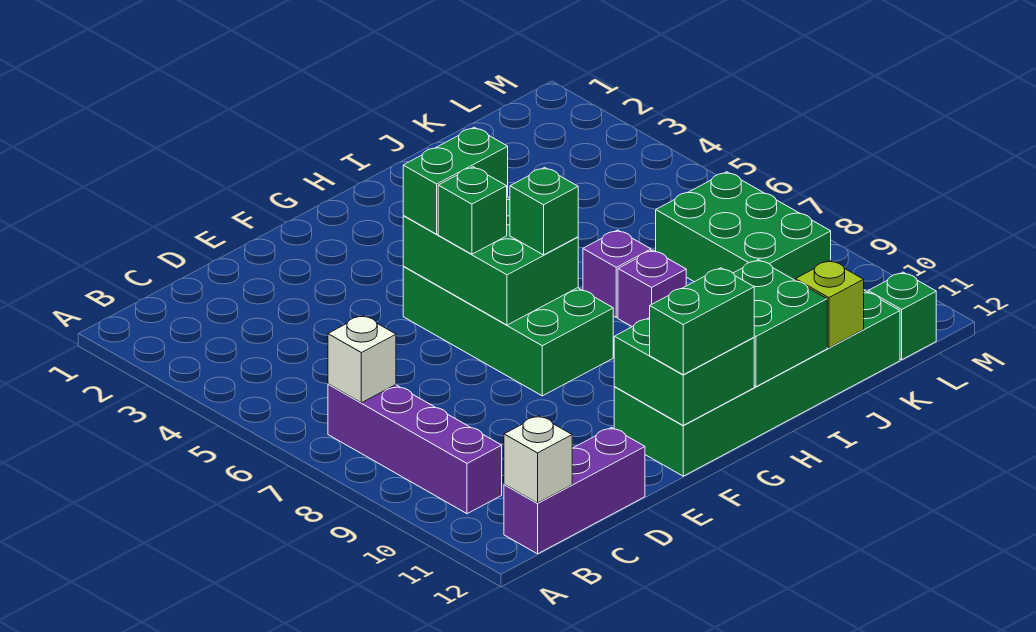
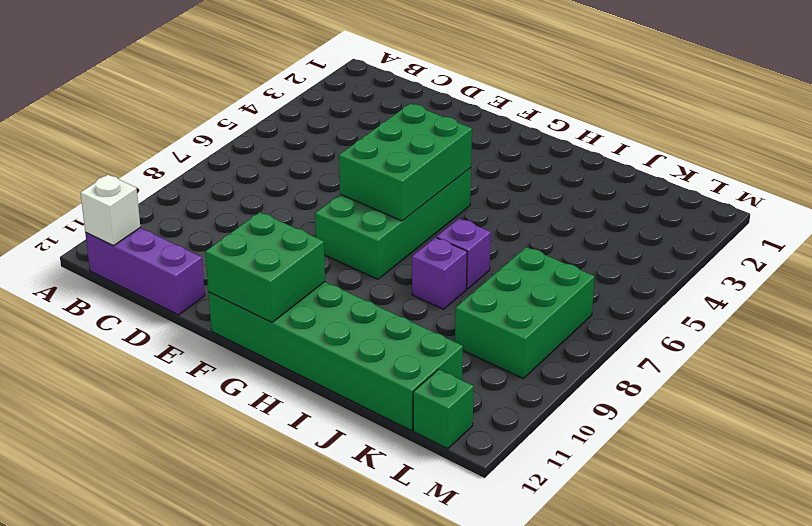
none -> purple brick B7:B10 level 1
none -> white brick B7 level 2
none -> green brick H11:I12 level 2

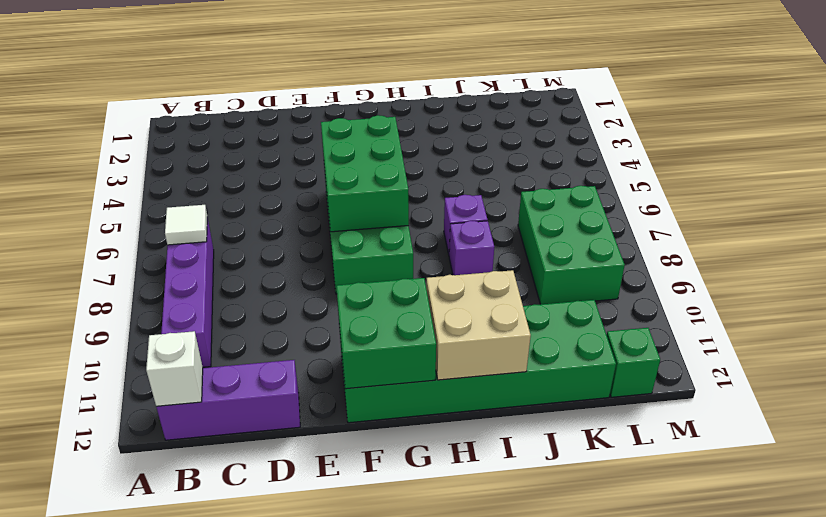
white tile B7 level 2 -> white brick B7 level 2
tan brick H11:I12 level 2 -> green brick H11:I12 level 2
none -> lime brick J12 level 2
none -> green brick F5:G5 level 3
none -> green brick F6 level 3

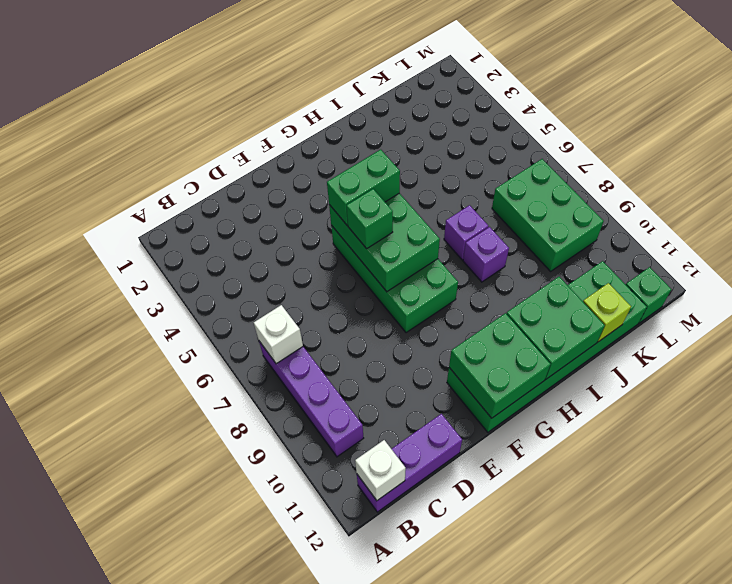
none -> green brick F12:G12 level 3
none -> green brick G7 level 3

